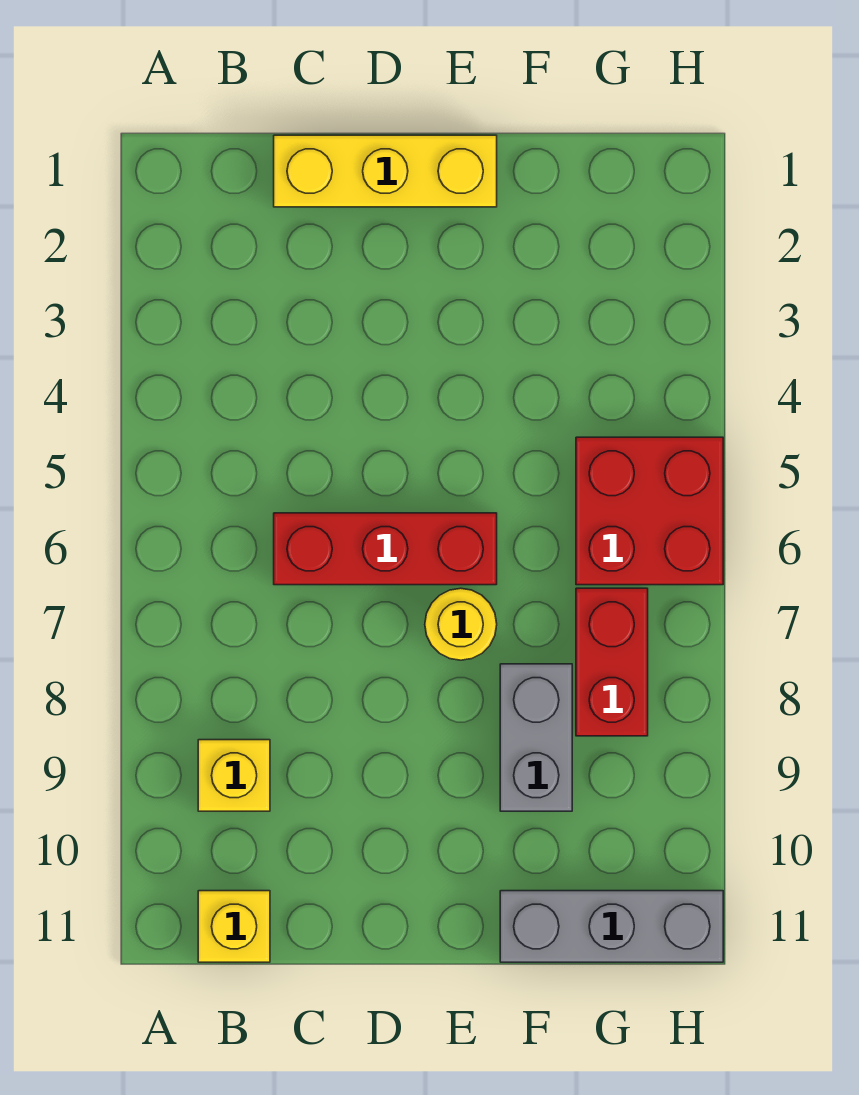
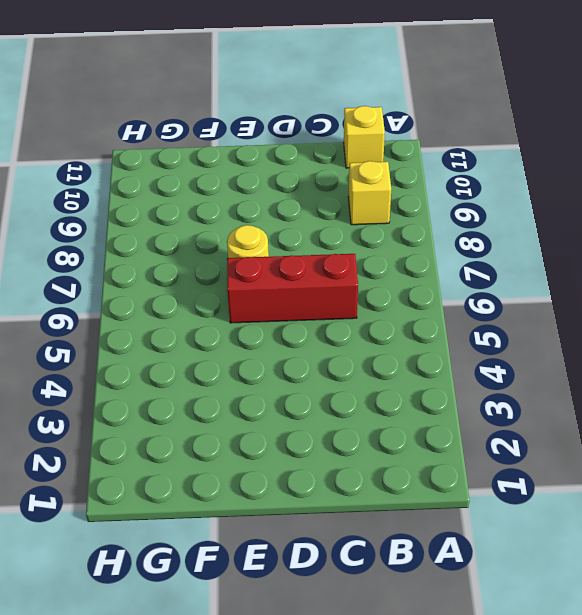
none -> yellow brick C1:E1 level 1
none -> grey brick F8:F9 level 1

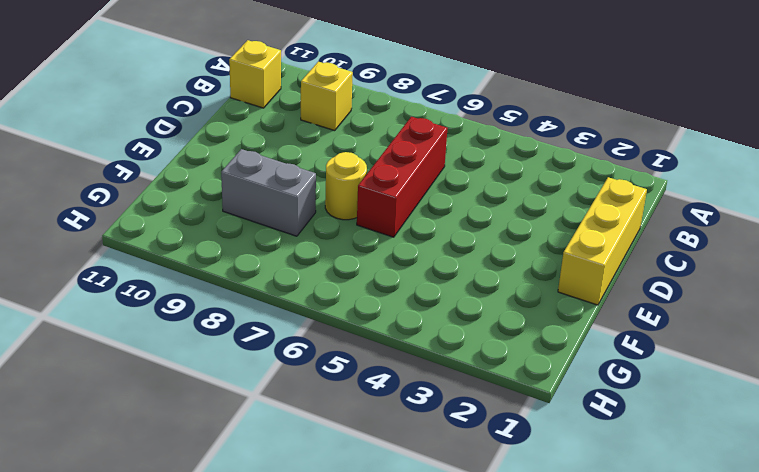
none -> grey brick F11:H11 level 1
none -> red brick G5:H6 level 1

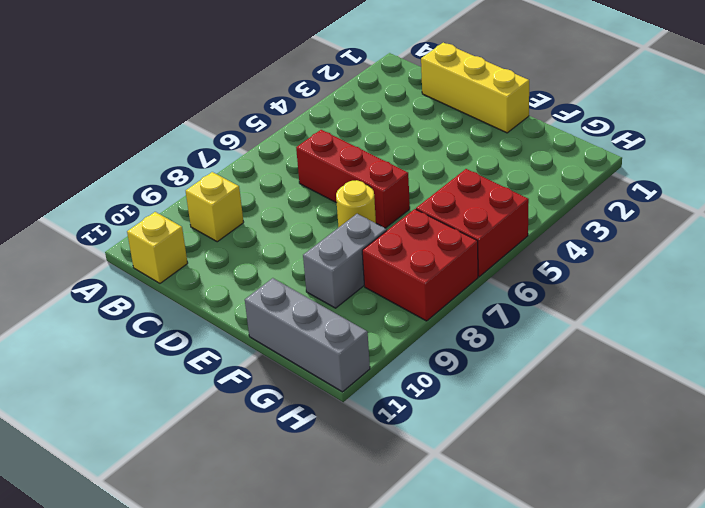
red brick G7:H8 level 1 -> red brick G7:G8 level 1

